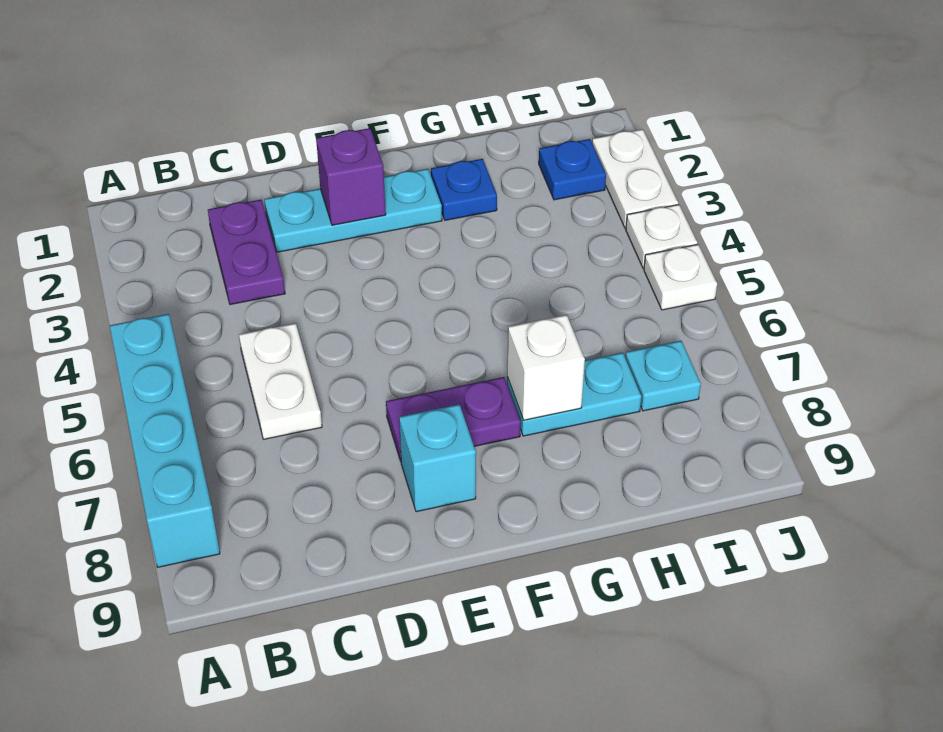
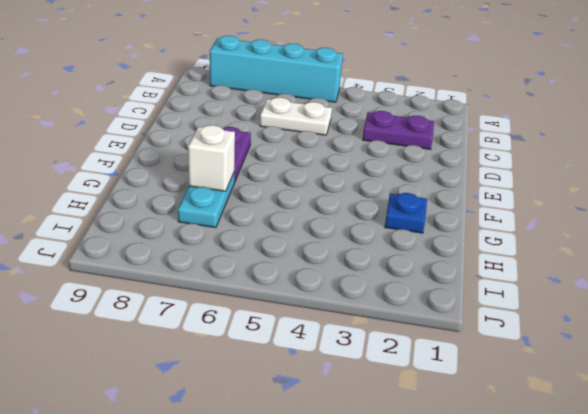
none -> cyan plate D2:F2 level 1
none -> cyan brick E8 level 1
none -> blue plate I2 level 1

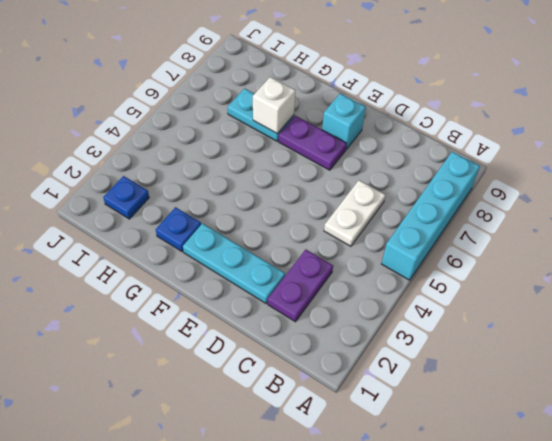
none -> cyan plate I7 level 1
none -> white plate J2:J3 level 1
none -> white plate J4 level 1

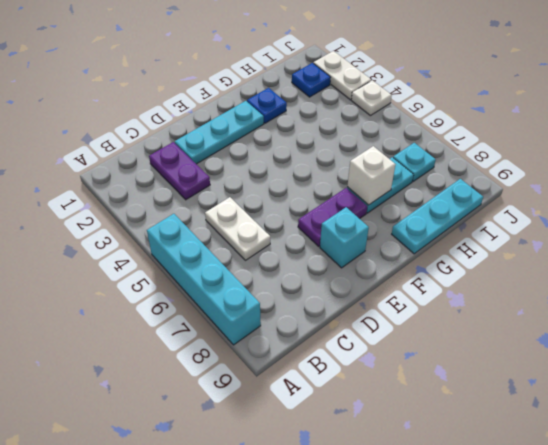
cyan plate G9:I9 level 1 -> none
none -> white plate J5 level 1
none -> purple brick E2 level 2

